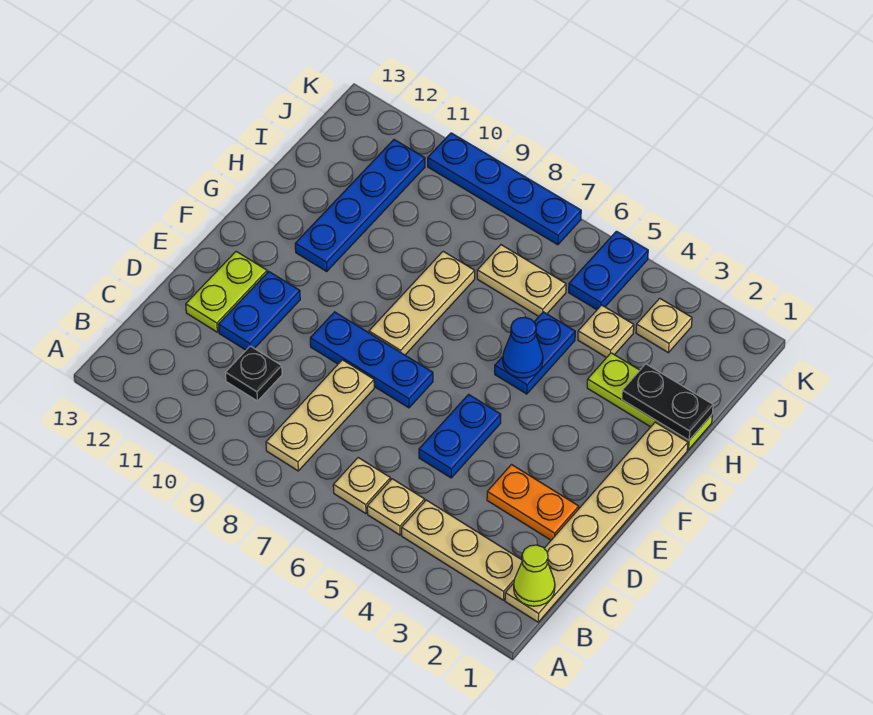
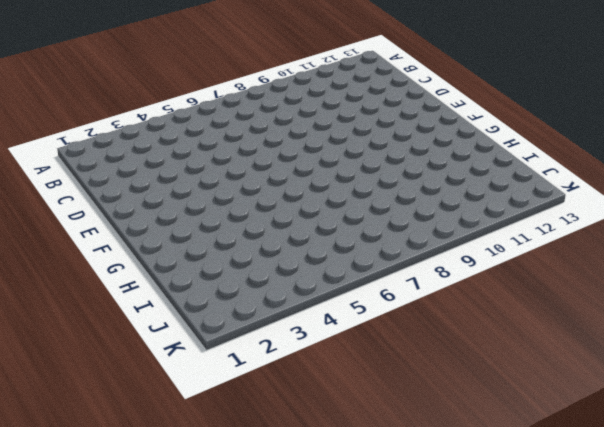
none -> tan plate B1:G1 level 1
none -> tan plate B2:B4 level 1
none -> tan plate B5 level 1

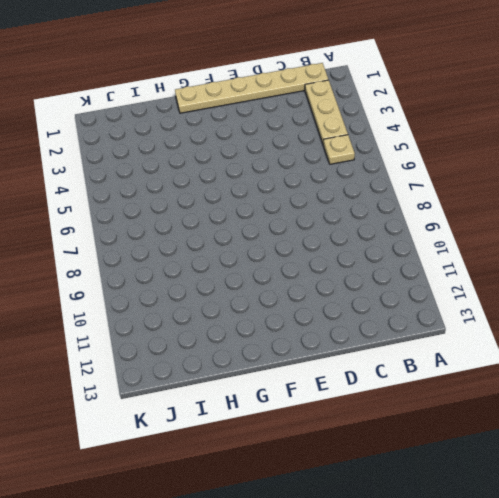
none -> tan plate B6 level 1
none -> tan plate B8:D8 level 1
none -> black plate C10 level 1

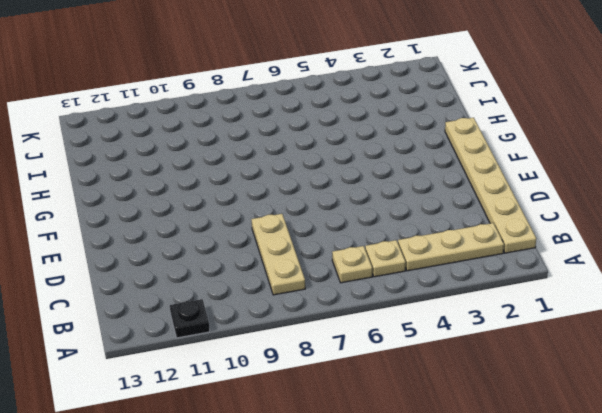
black plate A11 level 1 -> black plate C10 level 1
none -> orange plate D2:D3 level 1
none -> blue plate D5:E5 level 1
none -> blue plate D11:E11 level 1

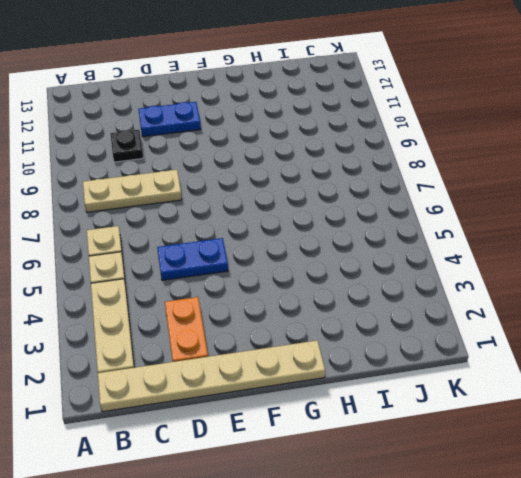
none -> lime plate D12:E12 level 1
none -> blue plate E7:E9 level 1
none -> tan plate F8:H8 level 1

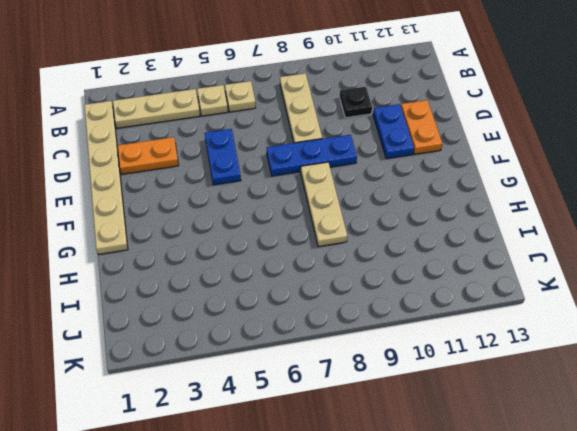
orange plate D12:E12 level 1 -> lime plate D12:E12 level 1
none -> blue plate G5:H5 level 1
none -> blue plate G11:J11 level 1
none -> lime plate H1:H3 level 1

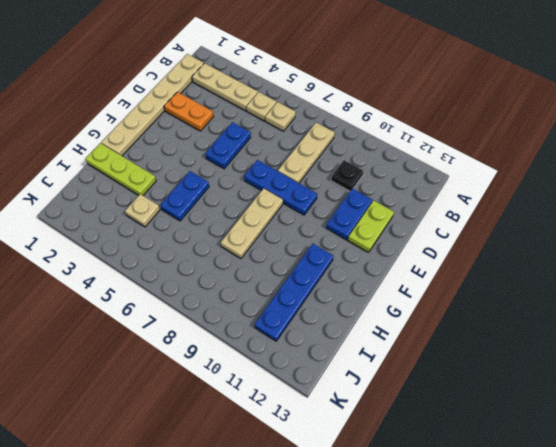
none -> tan plate I6:I7 level 1
none -> tan plate J3 level 1
none -> blue plate J5:K5 level 1

